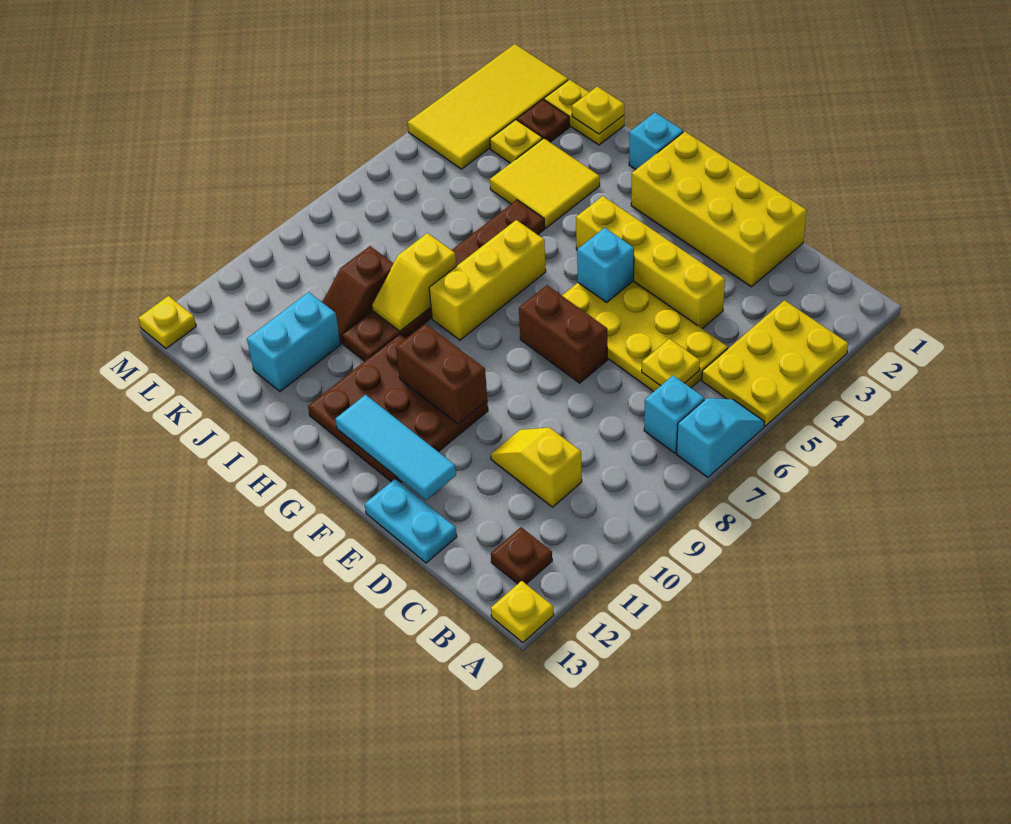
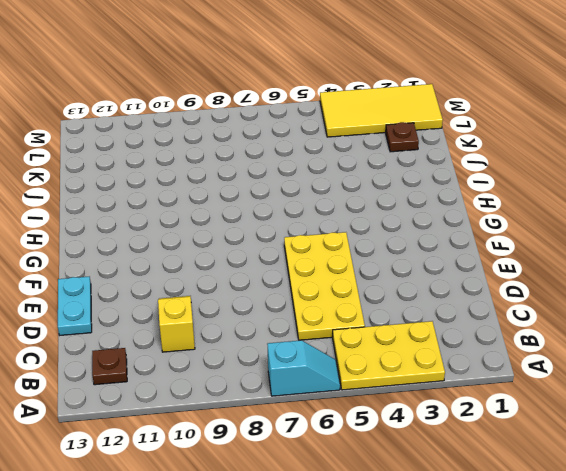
none -> yellow plate A13 level 1
none -> cyan brick B7 level 1
none -> yellow brick D1:G2 level 1

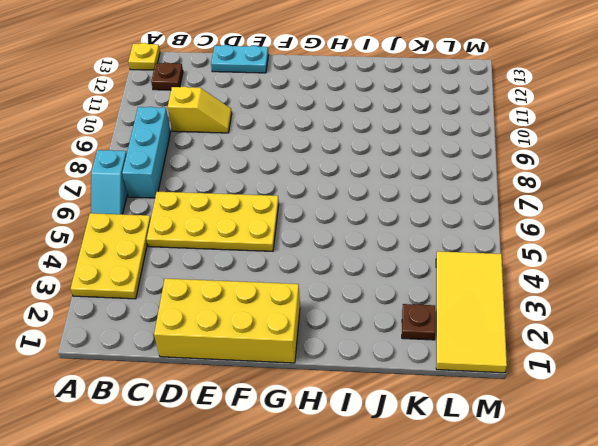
cyan brick B7:B9 level 1 -> cyan brick B7 level 1
none -> yellow brick D4:G4 level 1
none -> brown brick E7:F7 level 1
none -> brown plate F10:H12 level 1

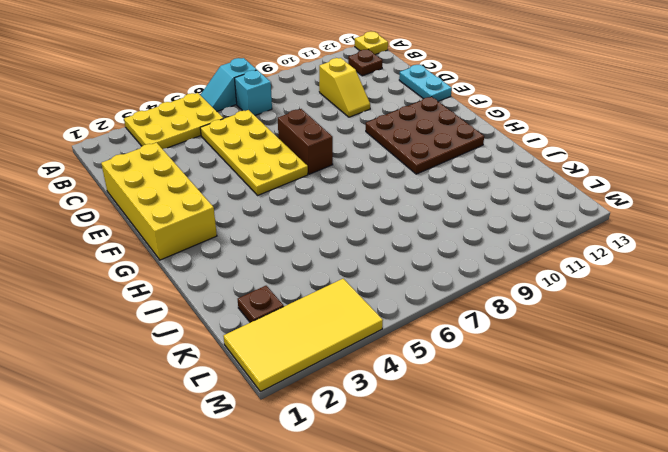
none -> yellow brick D4:G4 level 1
none -> cyan brick H1 level 1
none -> yellow brick H6:H8 level 1

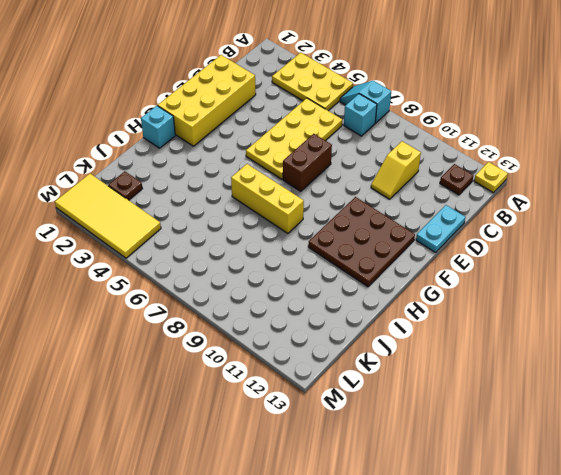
none -> yellow brick D4:G4 level 1
none -> yellow tile I3:J4 level 1
none -> brown plate I5:I10 level 1

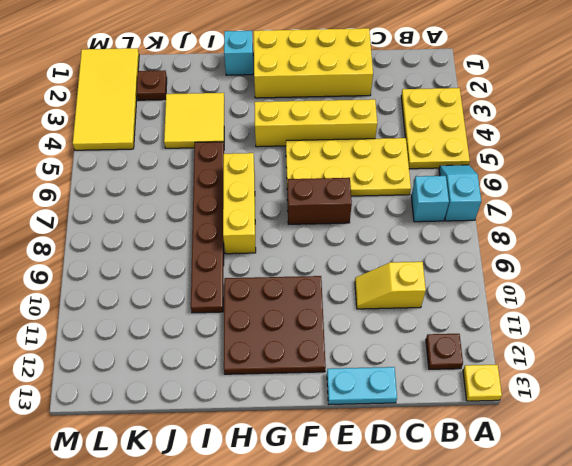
none -> yellow plate J1:K1 level 1
none -> brown slope J9:J10 level 1 top 9
none -> cyan brick J11:J12 level 1

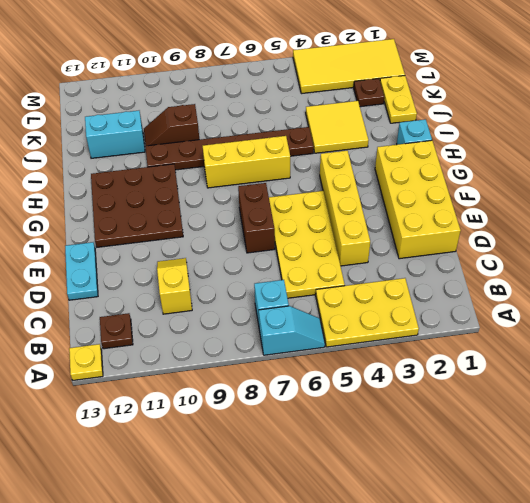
none -> yellow plate K3 level 1
none -> yellow plate M13 level 1
none -> yellow plate C6 level 2

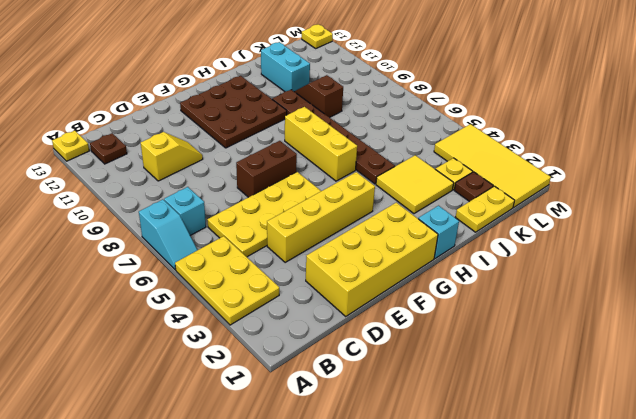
none -> cyan plate D13:E13 level 1
none -> yellow plate C6 level 2
none -> cyan tile E12:G12 level 2

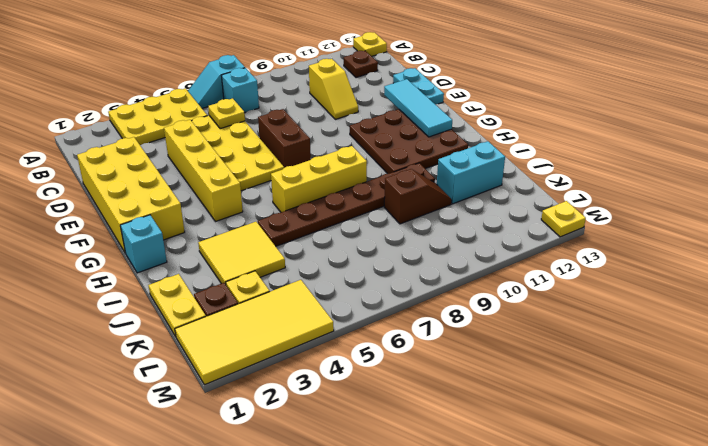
none -> cyan brick F5 level 2
none -> brown brick F10:G10 level 2
none -> yellow slope I8:I9 level 2 top 8

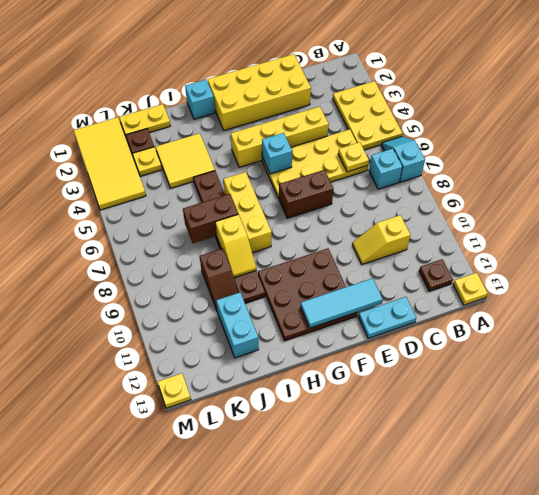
brown brick I7:J7 level 2 -> brown brick F10:G10 level 2
none -> yellow plate J1 level 2

